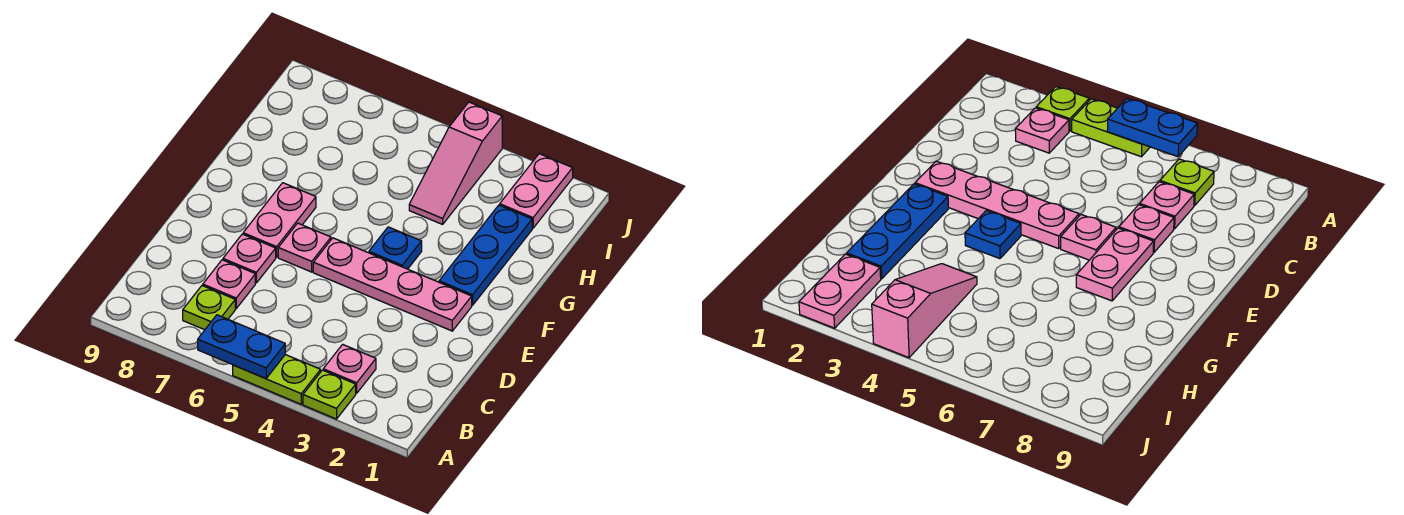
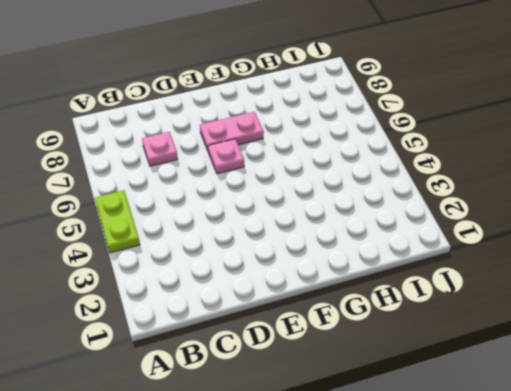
none -> lime plate A3 level 1
none -> pink plate B3 level 1
none -> lime plate B7 level 1

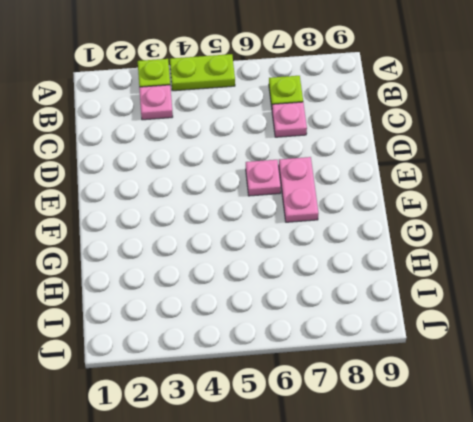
none -> pink plate D7 level 1
none -> pink plate E2:E5 level 1
none -> blue plate F2:H2 level 1

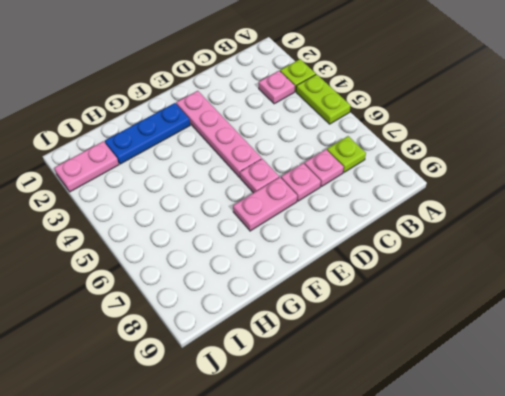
none -> blue plate F4 level 1
none -> pink slope H4:J4 level 1 top J
none -> blue plate A5:A6 level 2

